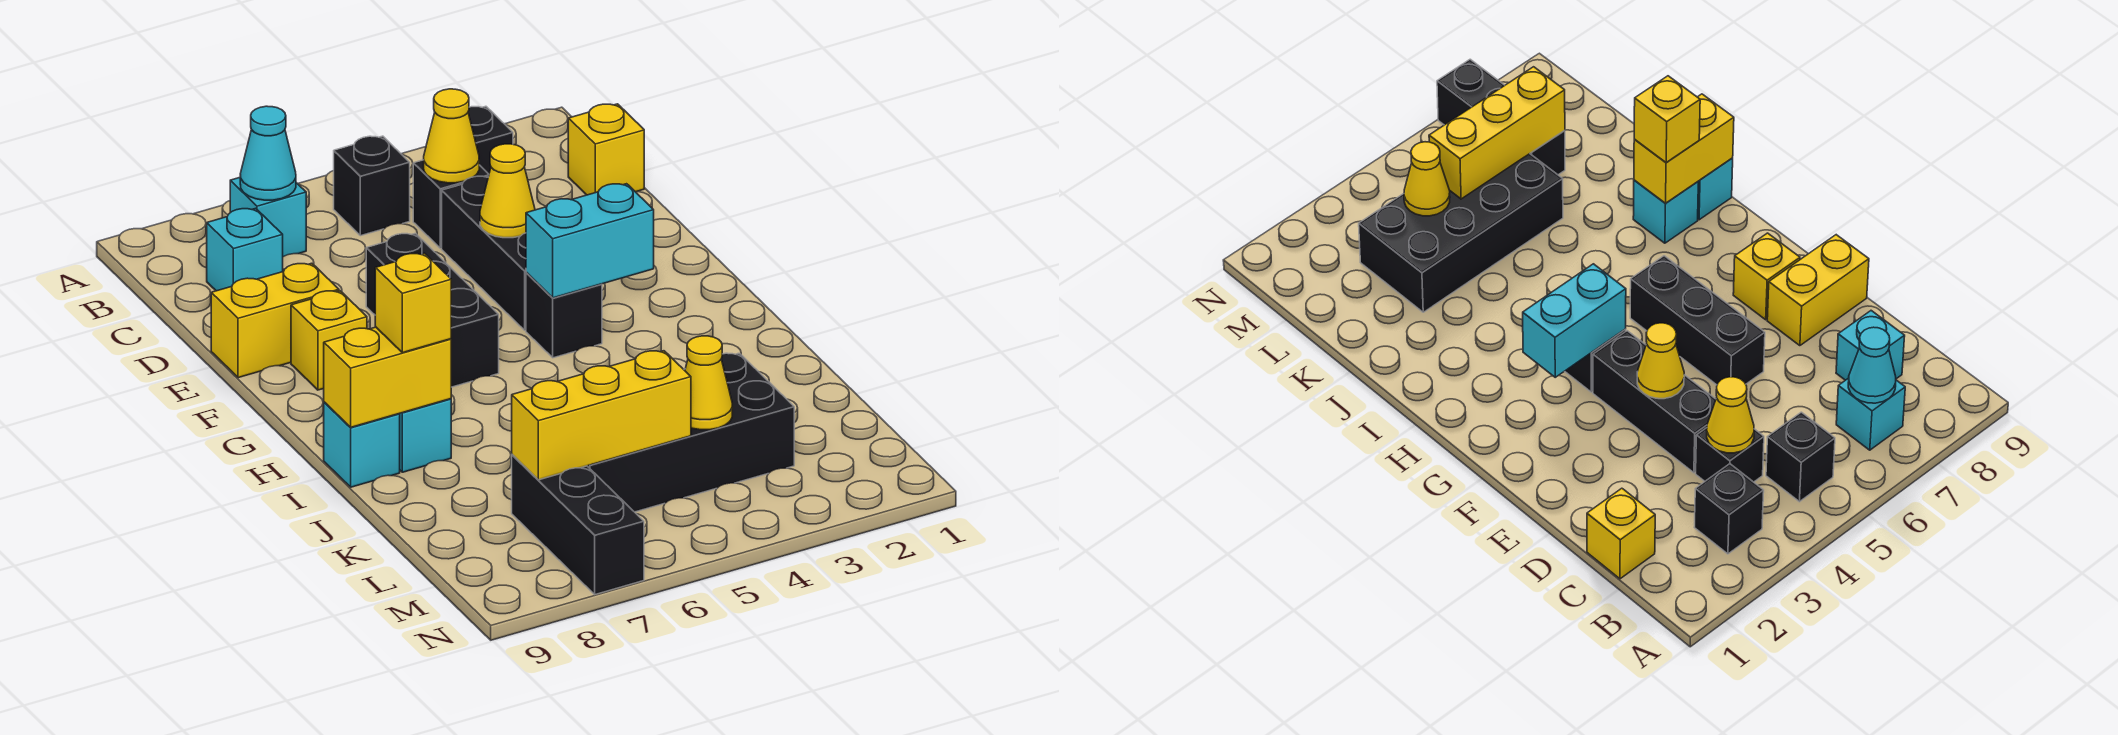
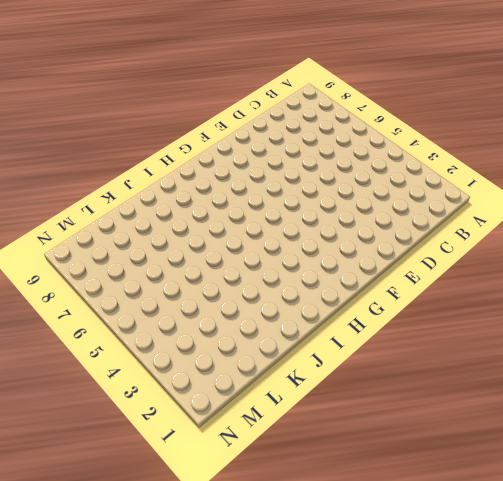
none -> black brick B3 level 1
none -> black brick B5 level 1
none -> cyan brick B7 level 1

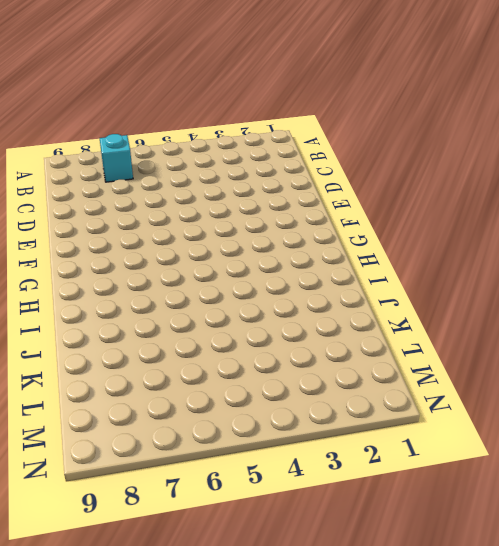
none -> black brick B3 level 1
none -> black brick B5 level 1
none -> yellow brick C1 level 1

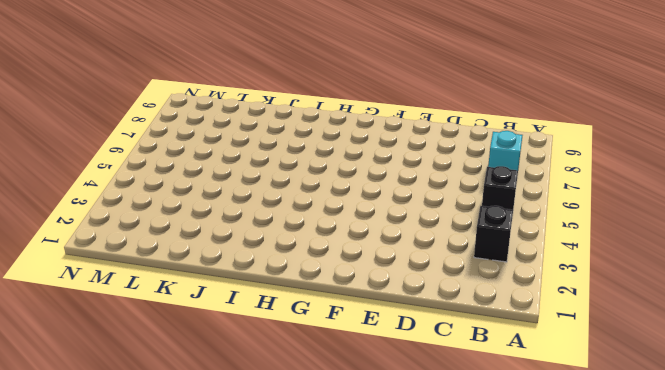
none -> yellow brick C1 level 1
none -> black brick C4 level 1
none -> cyan brick C8 level 1

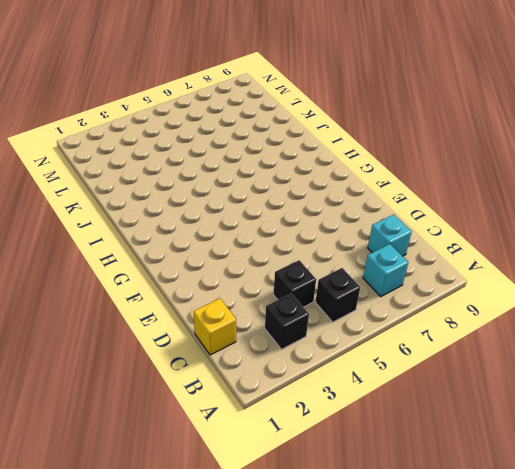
none -> black brick D4:F4 level 1
none -> black brick E6:G6 level 1
none -> yellow brick E8:E9 level 1

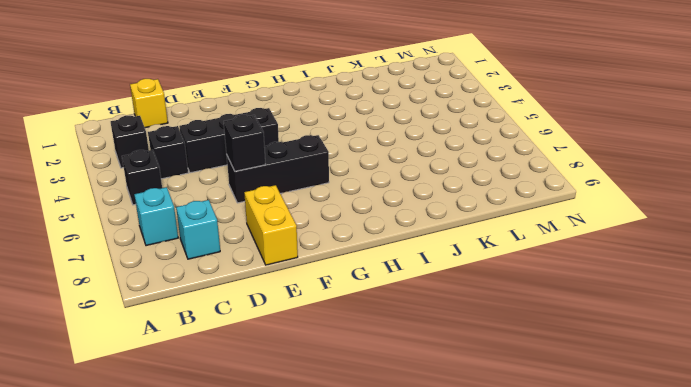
black brick E6 level 2 -> black brick G4 level 1
none -> yellow brick F8 level 1
none -> cyan brick I8 level 1
none -> cyan brick I9 level 1

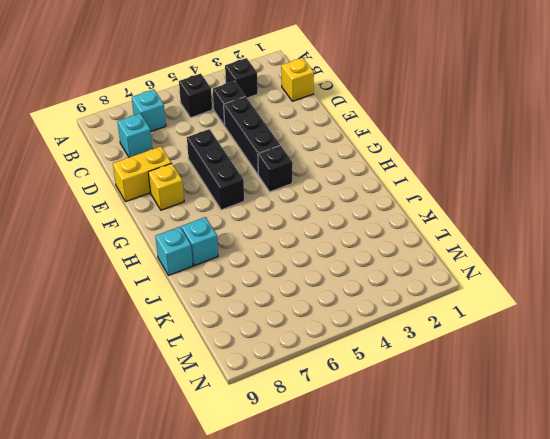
none -> black brick K3:L6 level 1
none -> black brick L7:N7 level 1
none -> cyan cone B7 level 2

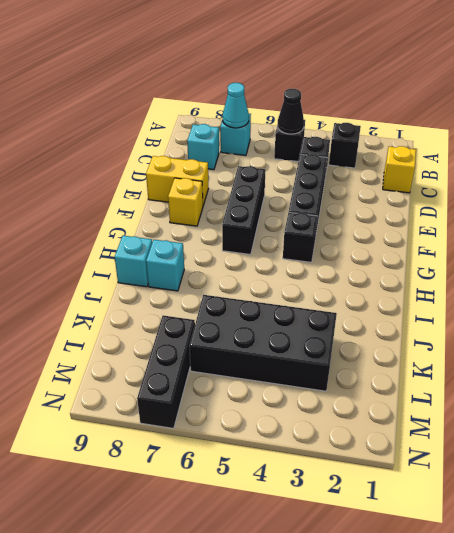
black cone B5 level 2 -> none
none -> yellow cone C4 level 2
none -> yellow cone E4 level 2
none -> cyan brick G3:G4 level 2

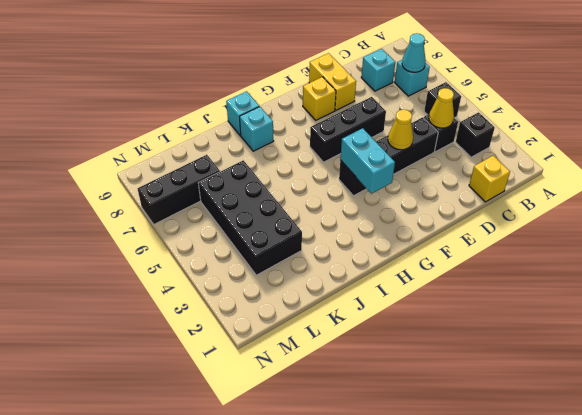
none -> yellow brick I8:I9 level 2
none -> yellow cone L4 level 2
none -> yellow brick L5:L7 level 2

